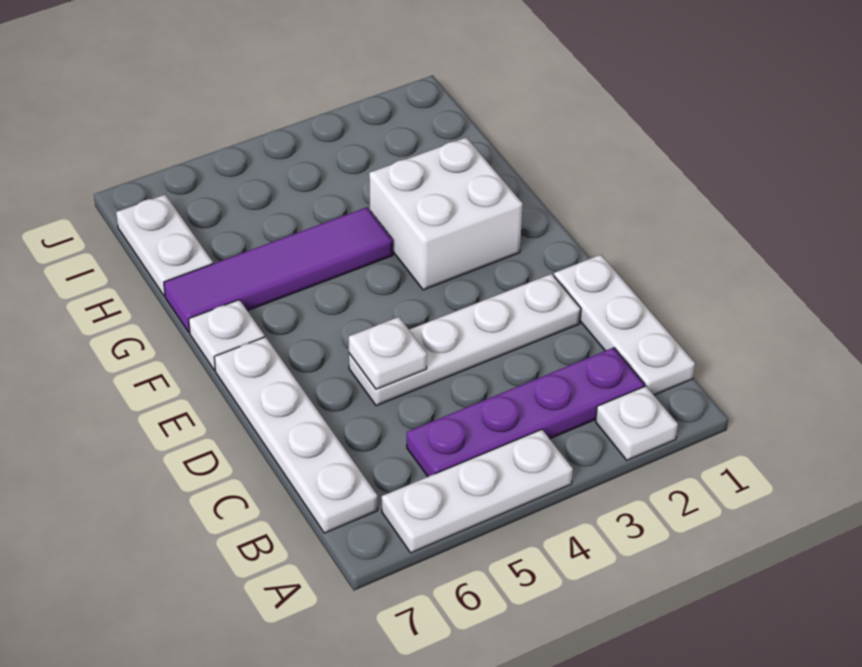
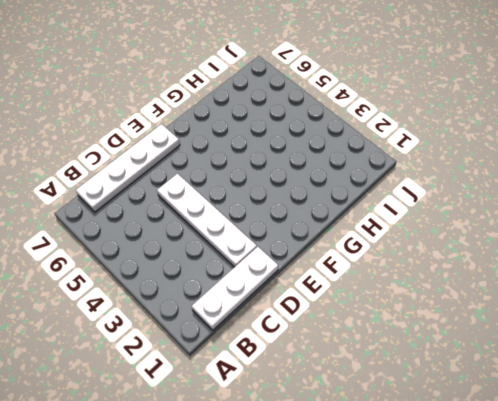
none -> white plate A2 level 1
none -> white plate A4:A6 level 1

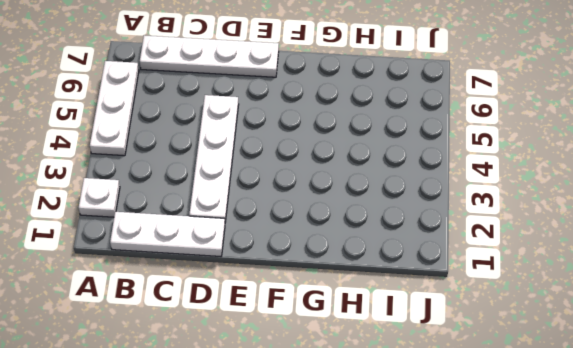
none -> purple plate B2:B5 level 1
none -> white brick F2:G3 level 1

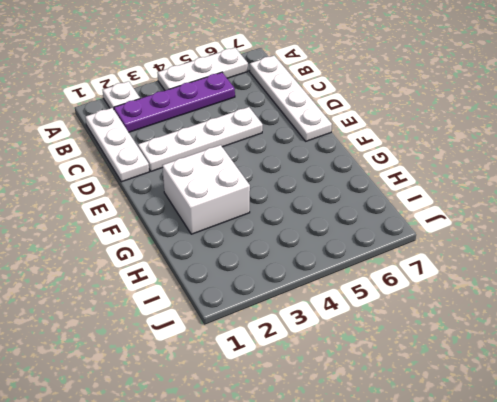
none -> white plate F7 level 1
none -> purple tile G4:G7 level 1

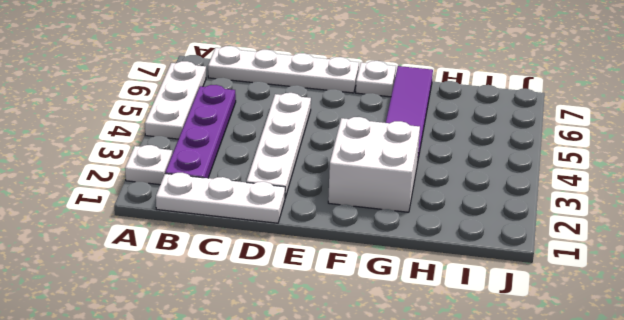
none -> white plate H7:I7 level 1
none -> white plate D5 level 2

